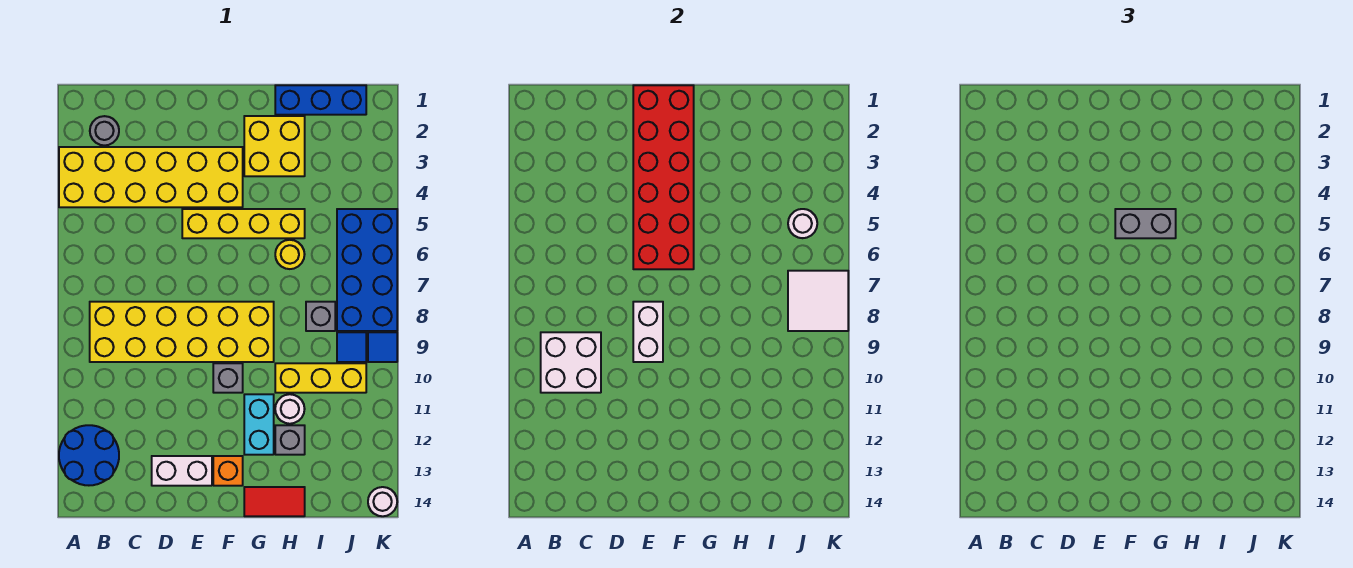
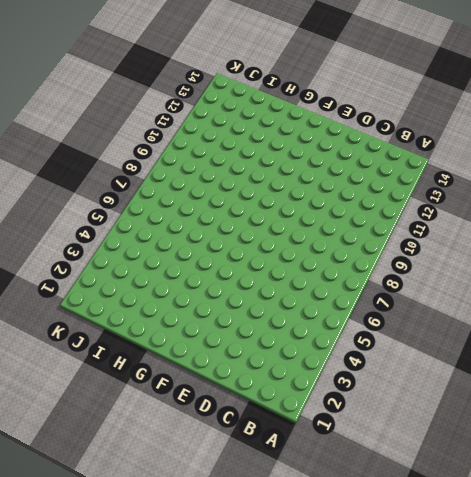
none -> yellow brick A3:F4 level 1
none -> blue round brick A12:B13 level 1
none -> grey round brick B2 level 1

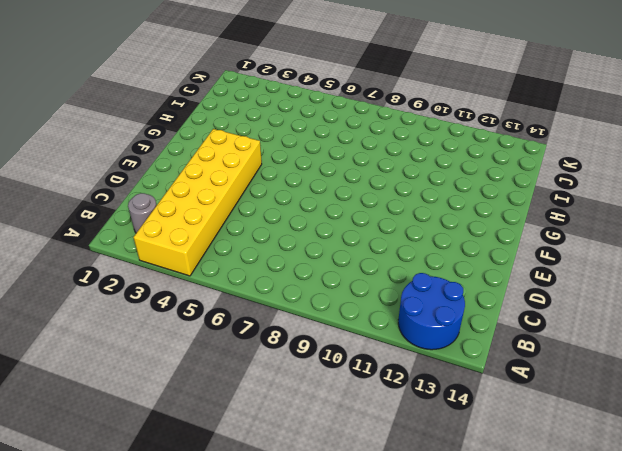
none -> yellow brick B8:G9 level 1
none -> white brick D13:E13 level 1
none -> yellow brick E5:H5 level 1

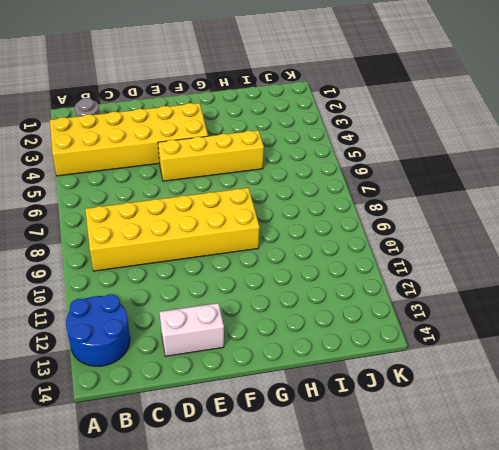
none -> grey brick F10 level 1
none -> orange brick F13 level 1
none -> yellow brick G2:H3 level 1

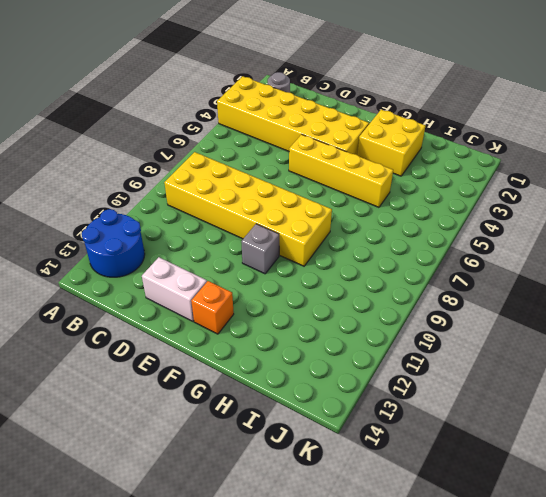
none -> cyan brick G11:G12 level 1
none -> red tile G14:H14 level 1
none -> blue brick H1:J1 level 1

